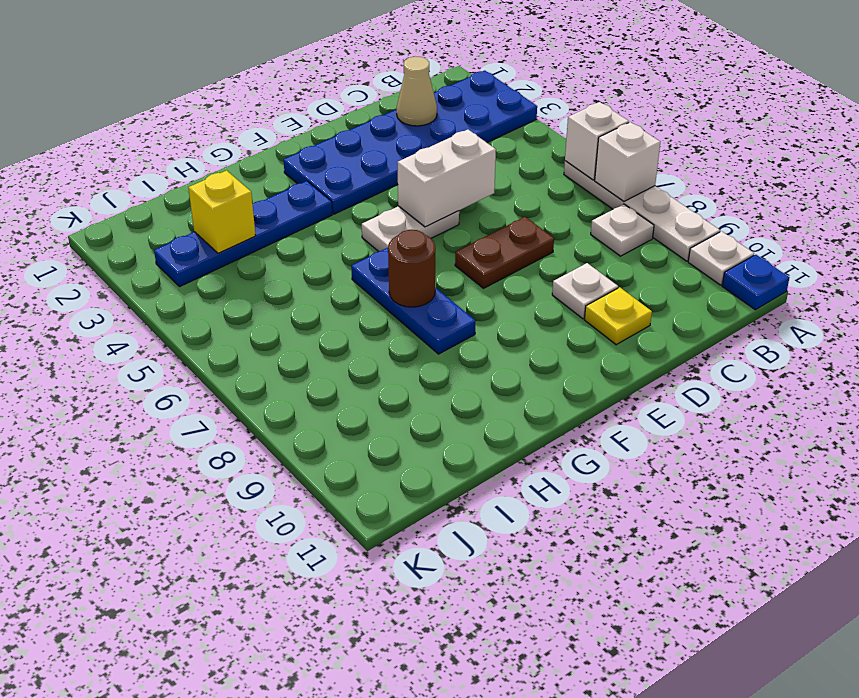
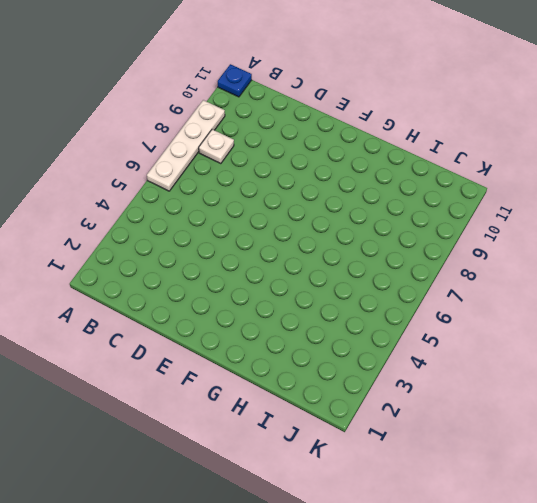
none -> blue plate A2:F3 level 1
none -> white plate A10 level 1
none -> brown plate D7:E7 level 1

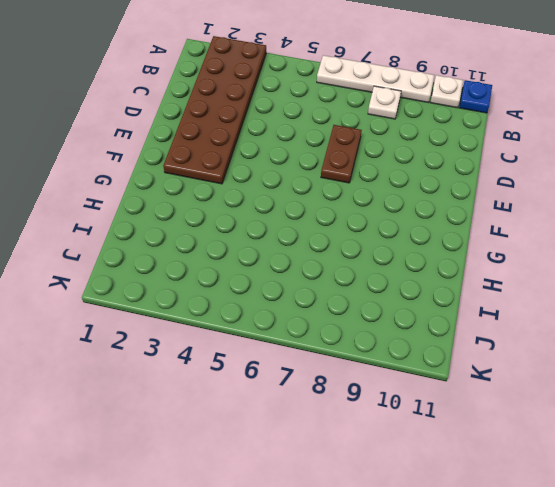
brown plate A2:F3 level 1 -> blue plate A2:F3 level 1
none -> white plate D9 level 1
none -> yellow plate D10 level 1
none -> white plate E5:F5 level 1

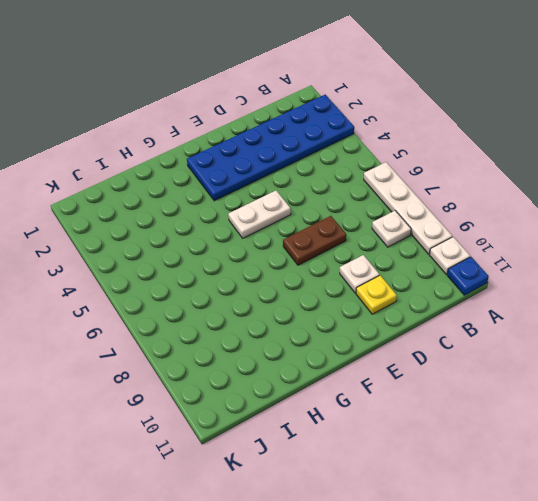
none -> blue plate G3:J3 level 1
none -> blue plate G6:G8 level 1
none -> white brick A6 level 2

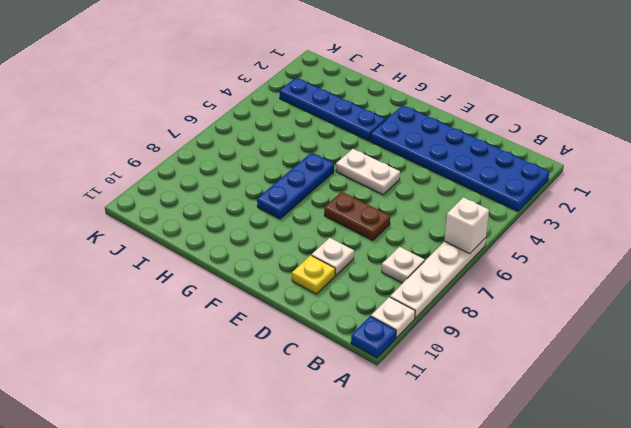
none -> white brick A7 level 2
none -> tan cone C2 level 2
none -> white brick D5:E5 level 2

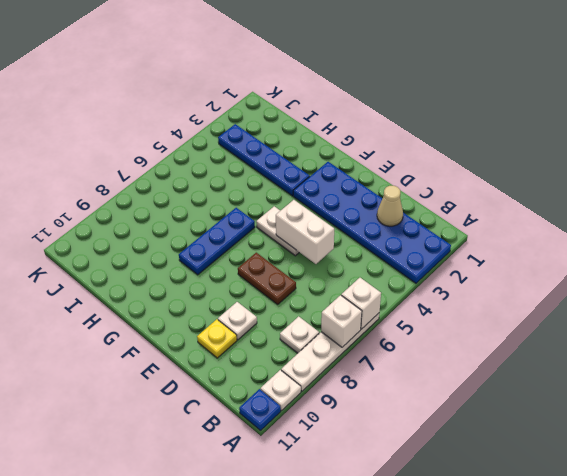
none -> brown round brick G7 level 2
none -> yellow brick I3 level 2

